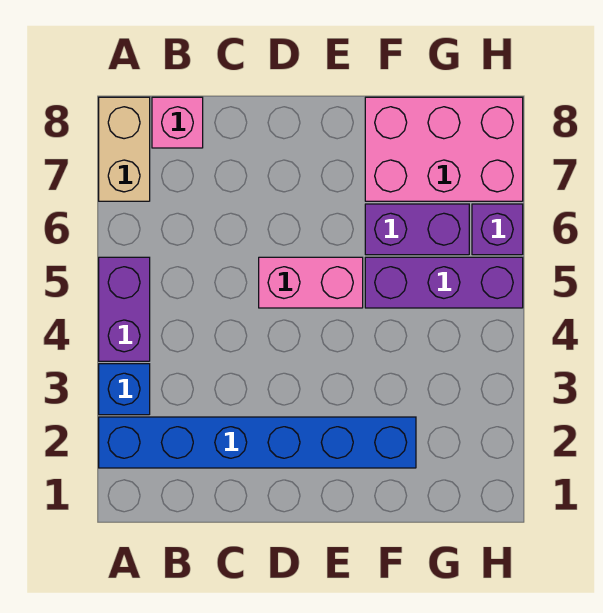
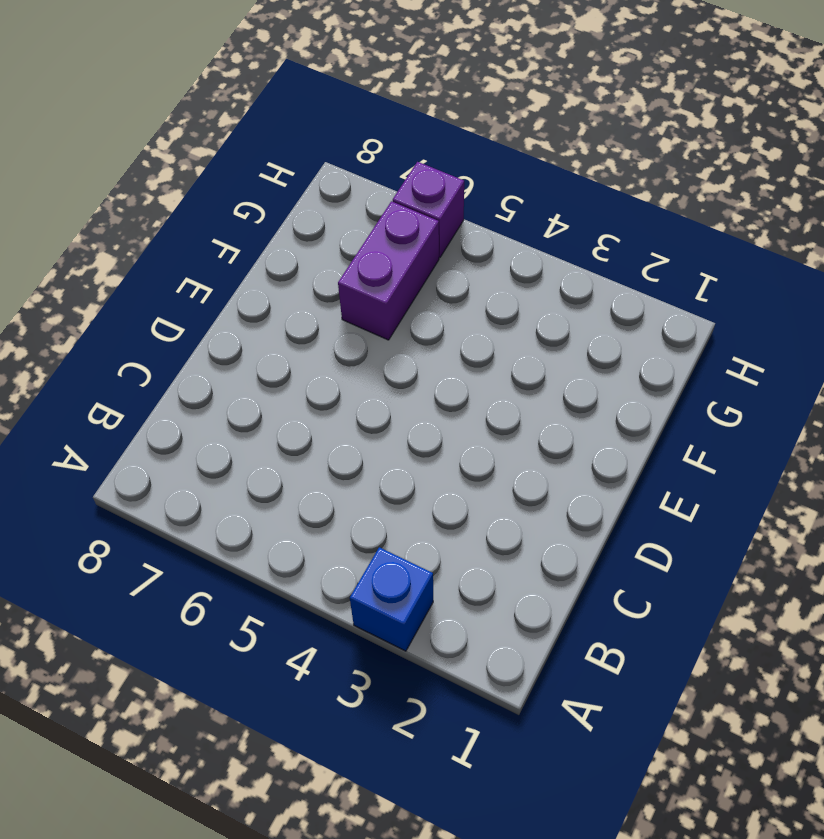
none -> blue brick A2:F2 level 1
none -> purple brick A4:A5 level 1

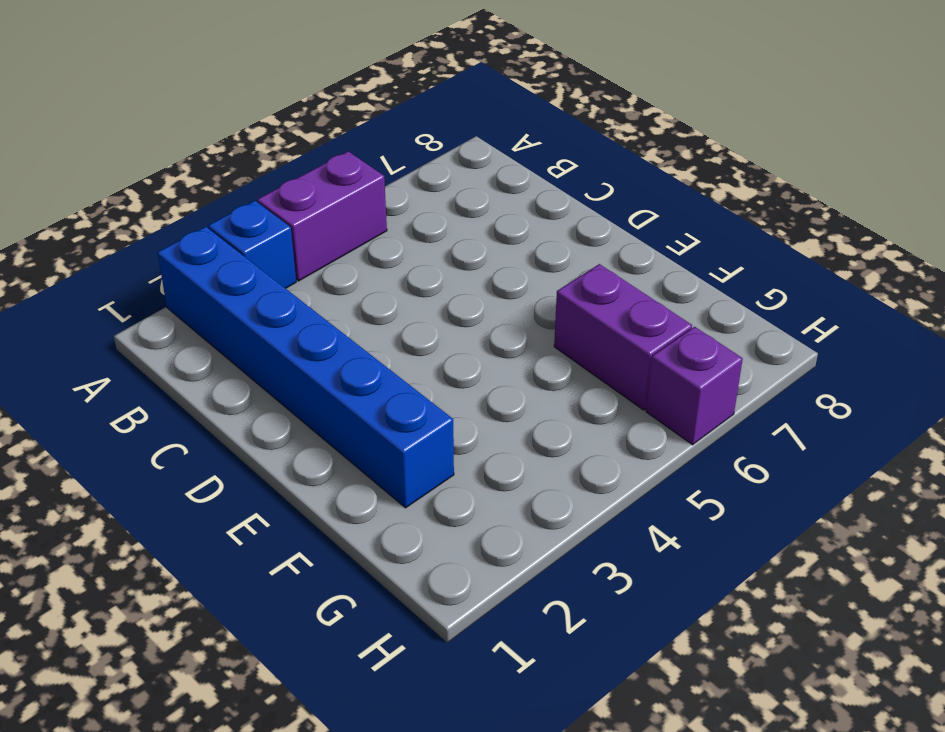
none -> tan brick A7:A8 level 1
none -> pink brick B8 level 1

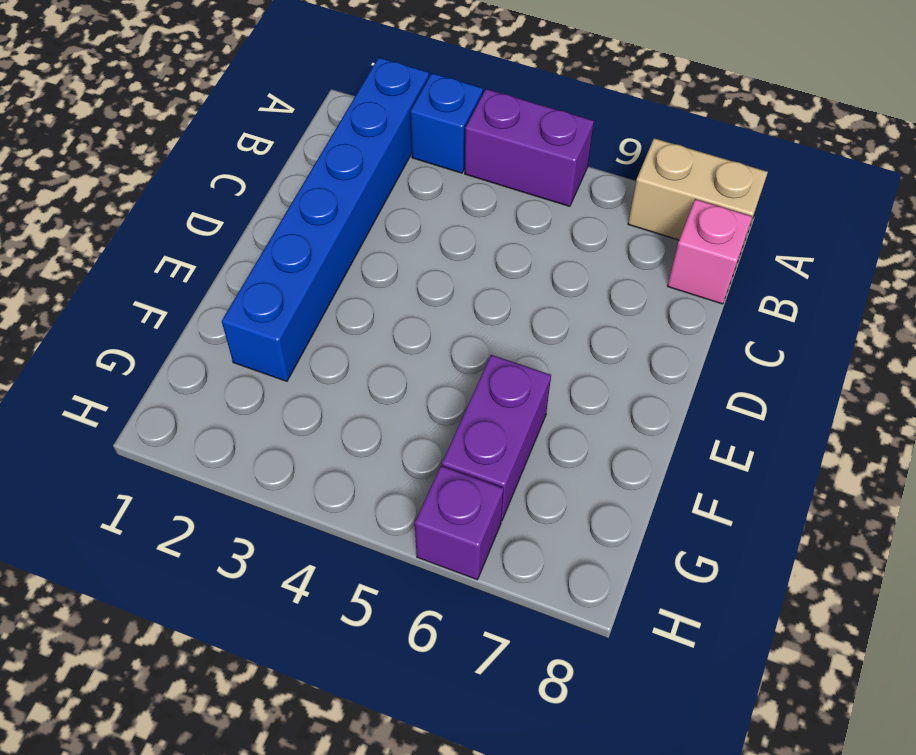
none -> pink brick D5:E5 level 1
none -> purple brick F5:H5 level 1

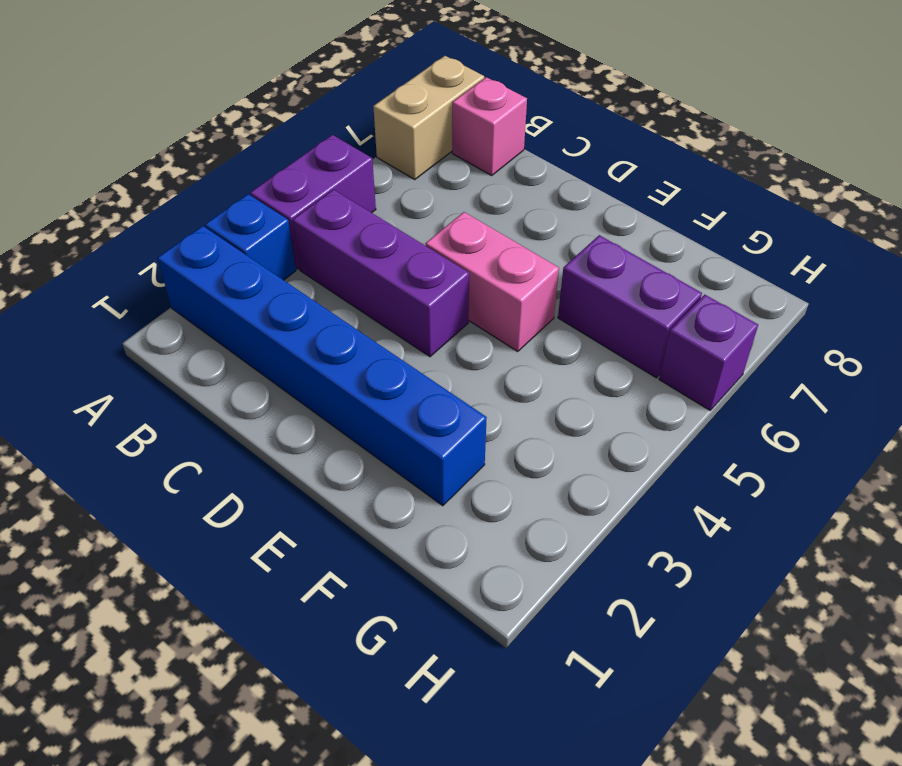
purple brick B4:D4 level 1 -> purple brick F5:H5 level 1
none -> pink brick F7:H8 level 1

